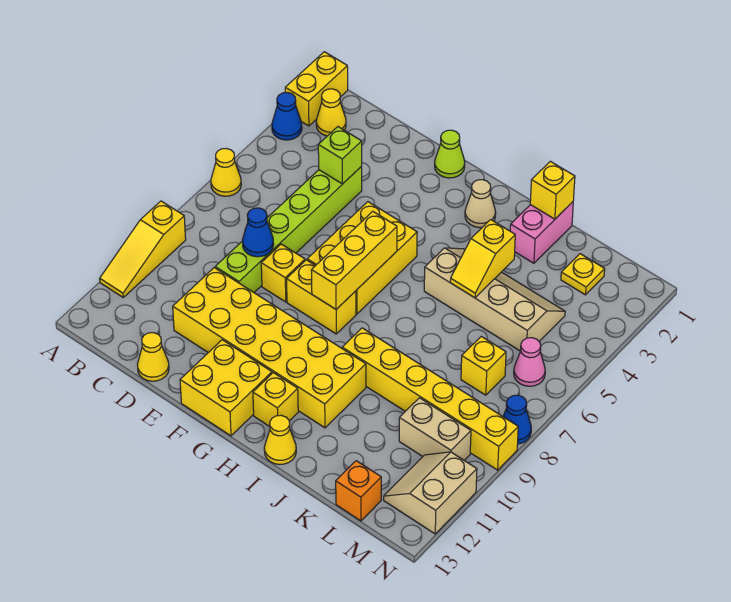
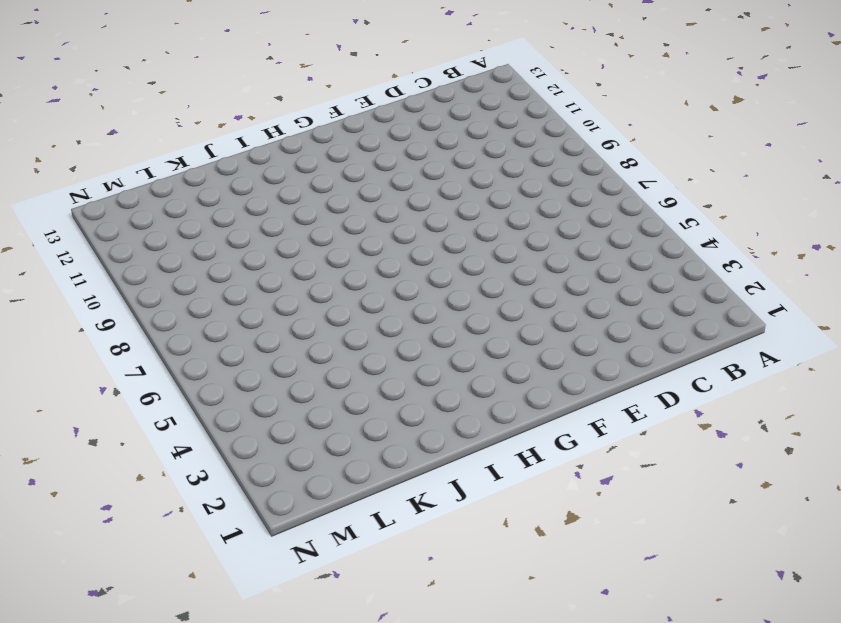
none -> yellow brick A1:A2 level 1
none -> blue cone A3 level 1
none -> yellow cone A6 level 1
none -> yellow slope A9:A11 level 1 top 9

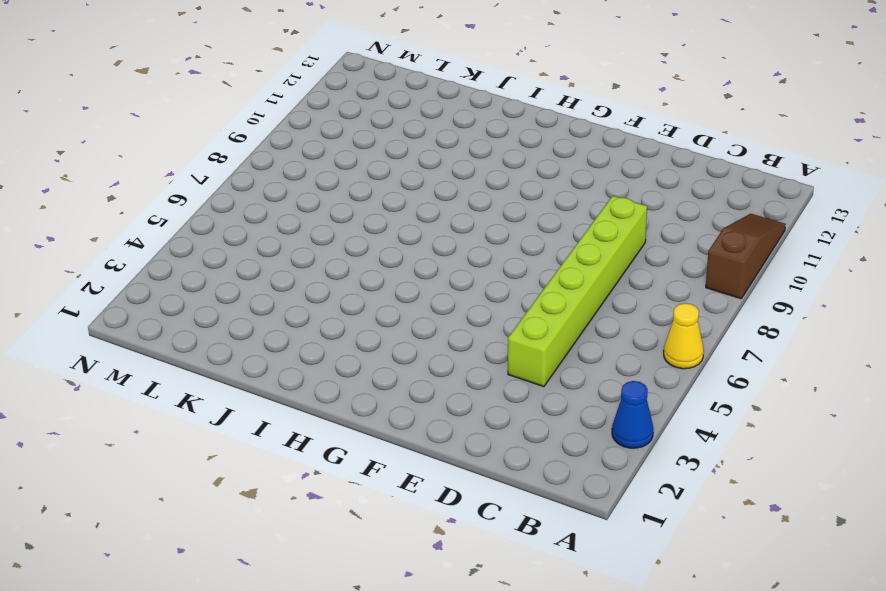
brown slope A9:A11 level 1 top 9 -> yellow slope A9:A11 level 1 top 9
none -> yellow brick A1:A2 level 1
none -> yellow cone B2 level 1
none -> yellow brick D10:I11 level 1
none -> yellow cone D13 level 1

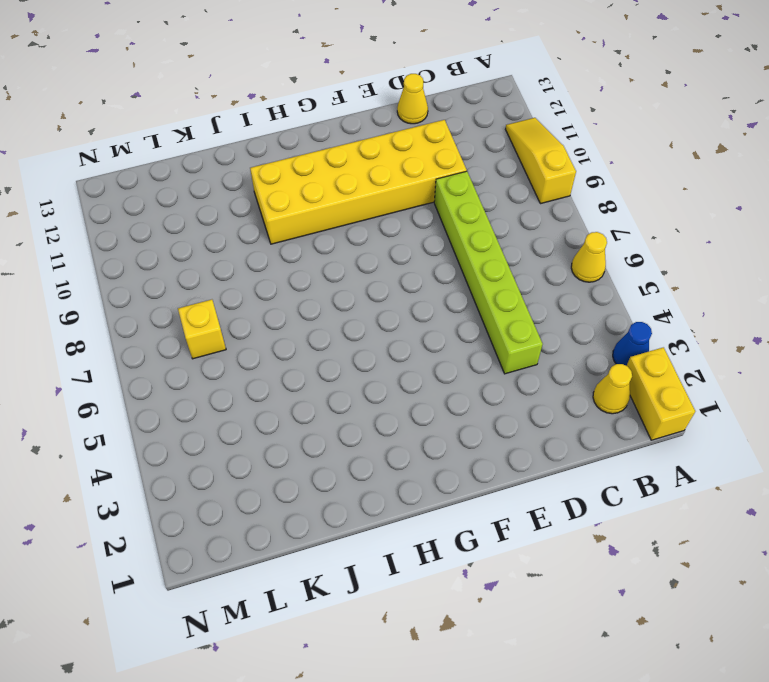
none -> yellow brick E8 level 1
none -> lime cone F1 level 1
none -> yellow brick F5:G7 level 1
none -> yellow brick F8:G8 level 1

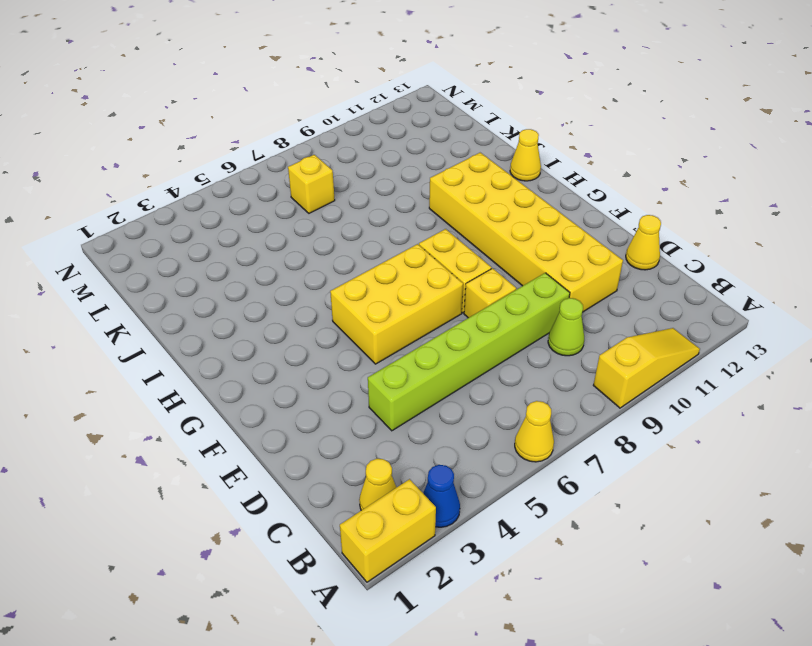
lime cone C9 level 1 -> lime cone F1 level 1
none -> yellow brick F12:G13 level 1
none -> tan cone H2 level 1
none -> yellow brick H12 level 1
none -> tan slope I4:L5 level 1 top 5

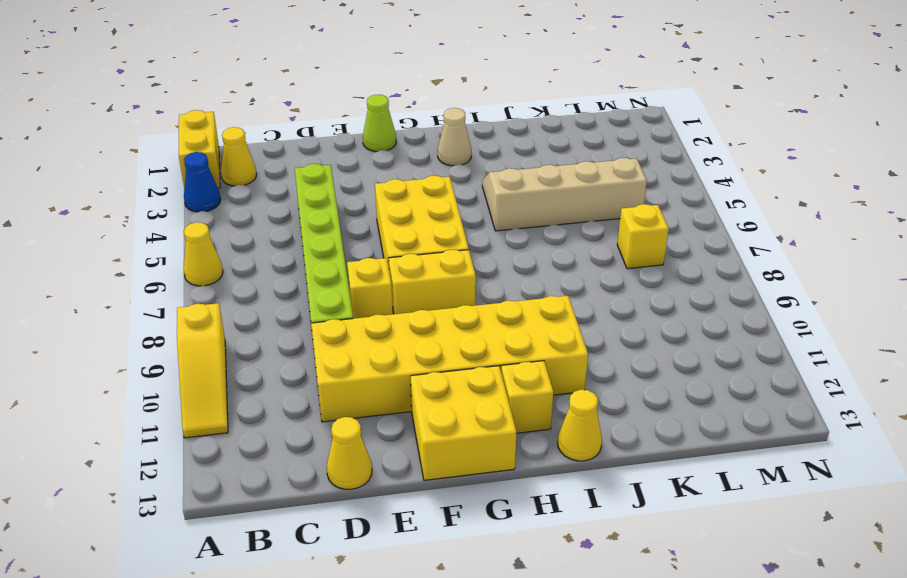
none -> yellow brick I9:N9 level 1
none -> pink brick J1:J2 level 1
none -> yellow plate L2 level 1
none -> tan brick L10:M10 level 1

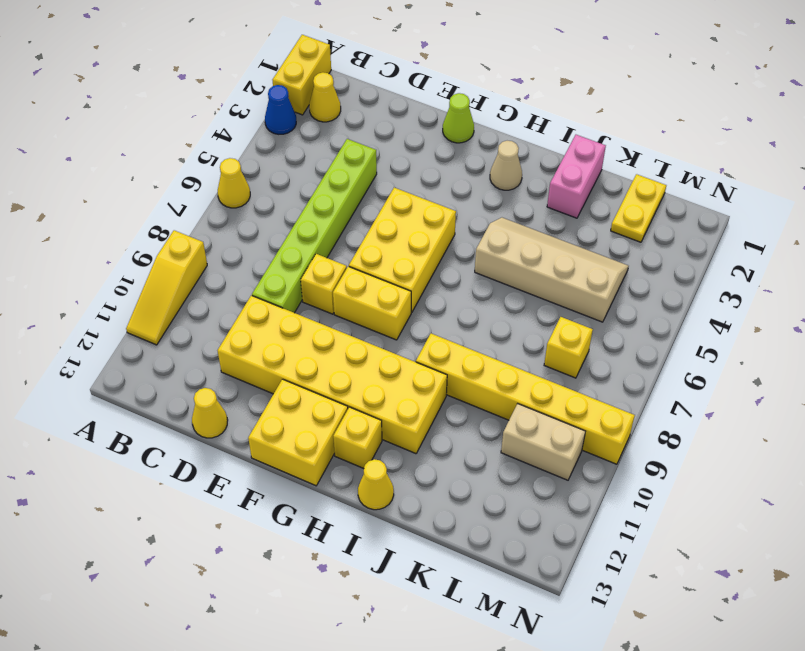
yellow plate L1:L2 level 1 -> yellow plate L2 level 1
none -> orange brick L13 level 1
none -> pink cone M6 level 1
none -> tan slope M11:N12 level 1 top N
none -> blue cone N8 level 1

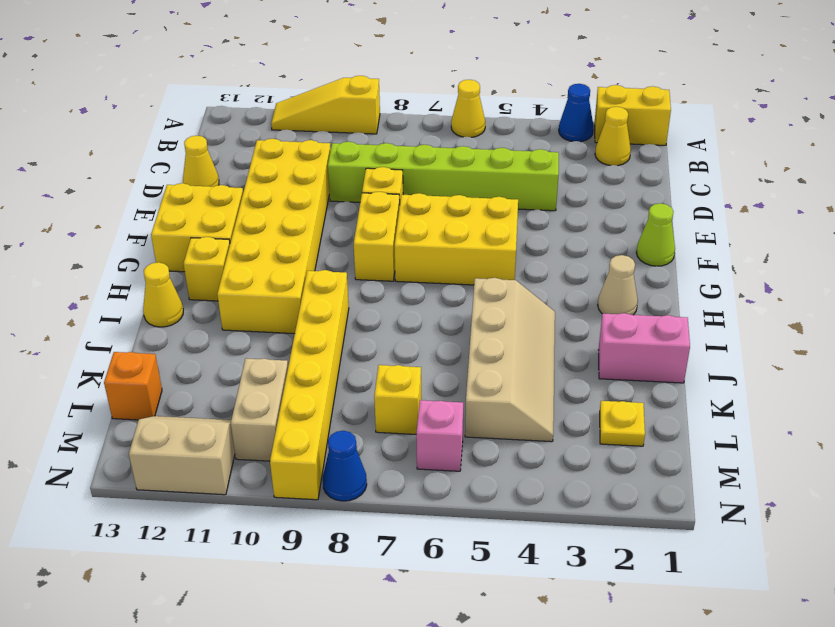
pink brick M6 level 1 -> pink cone M6 level 1
none -> lime brick D4 level 2
none -> blue cone D8 level 2
none -> yellow brick G6:G8 level 2
none -> yellow brick J1 level 2

